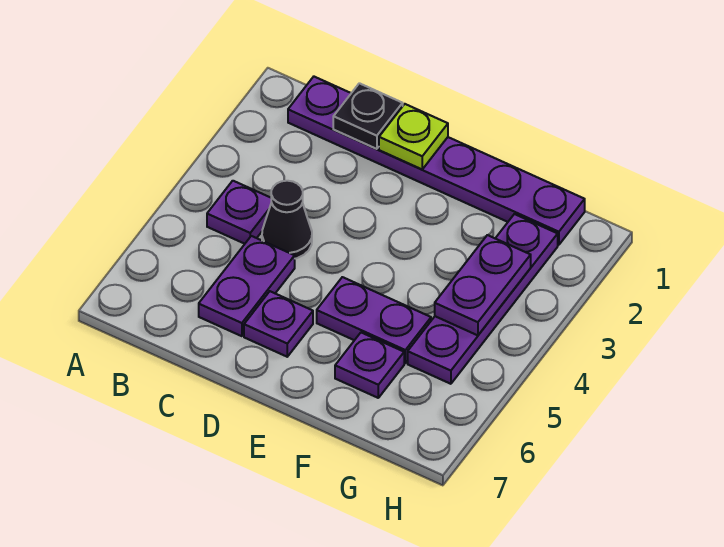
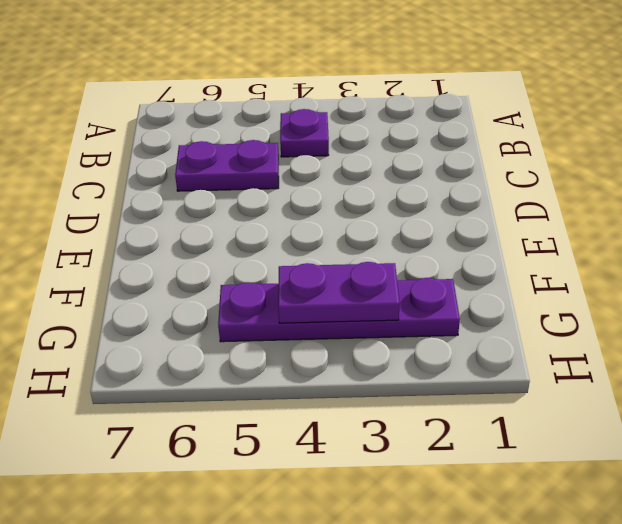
none -> purple plate B1:G1 level 1
none -> black cone C4 level 1

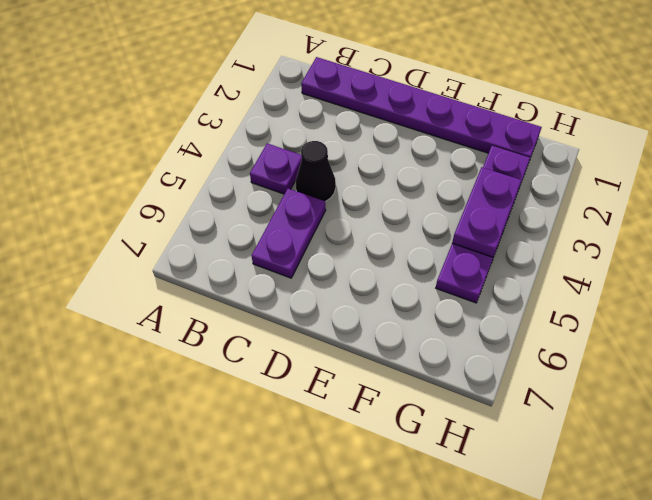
none -> purple plate D6 level 1
none -> purple plate E5:F5 level 1

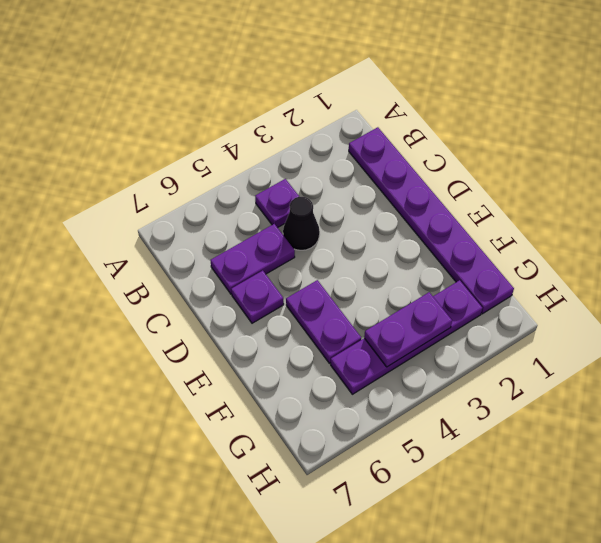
none -> purple plate F6 level 1
none -> black plate C1 level 2

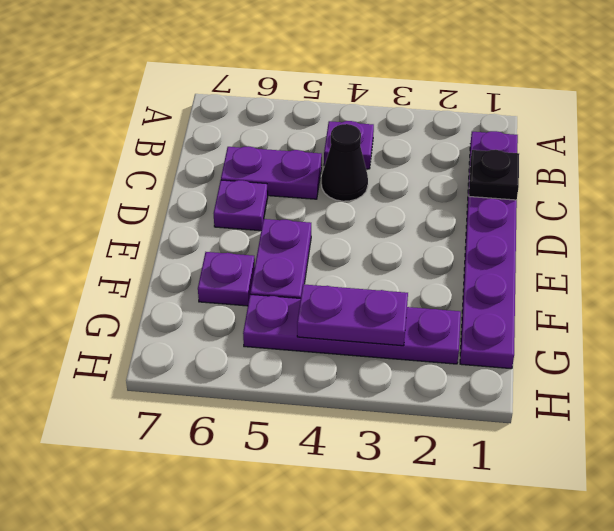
none -> lime plate D1 level 2

